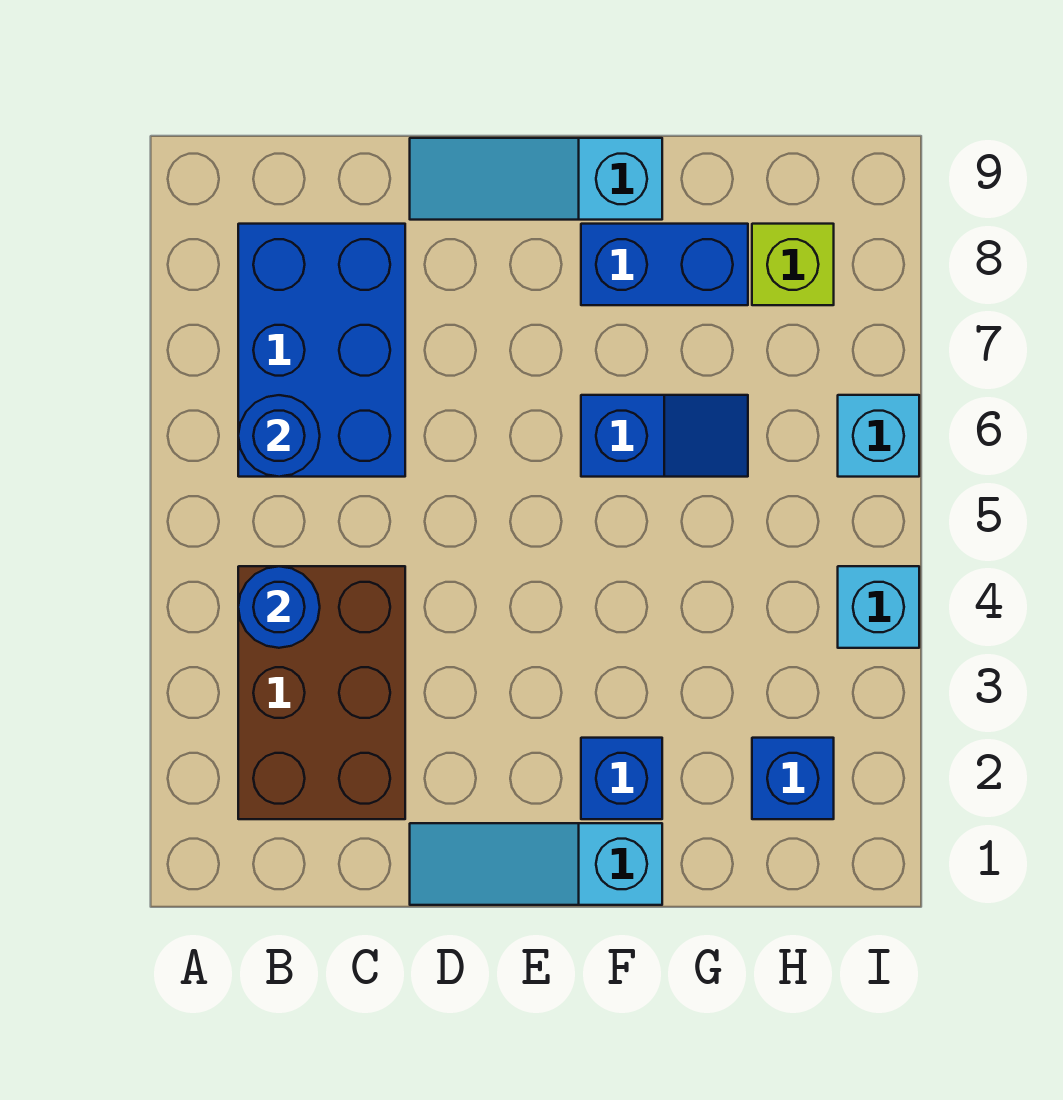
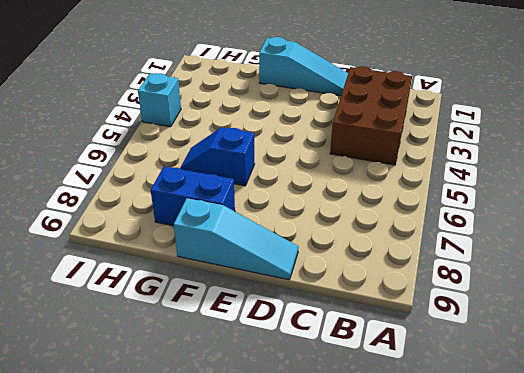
none -> blue brick B6:C8 level 1
none -> blue brick F2 level 1
none -> blue brick H2 level 1

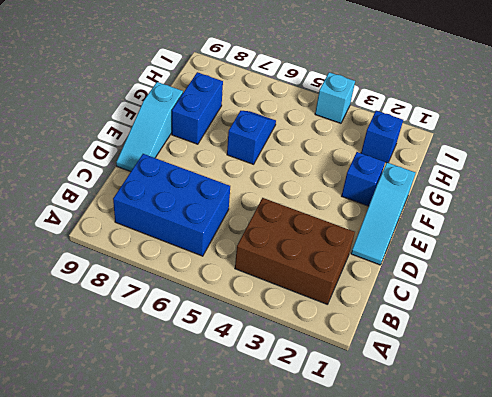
none -> lime brick H8 level 1
none -> cyan brick I6 level 1
none -> blue round brick B4 level 2

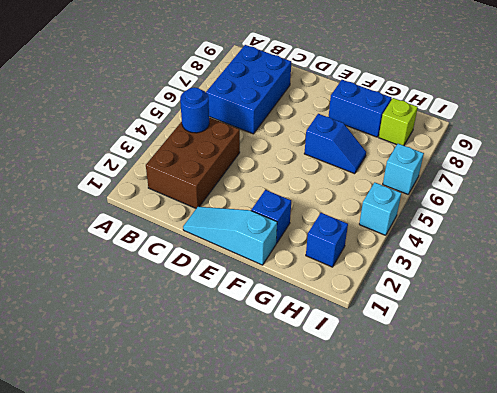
none -> cyan slope D9:F9 level 1 top F
none -> blue round brick B6 level 2

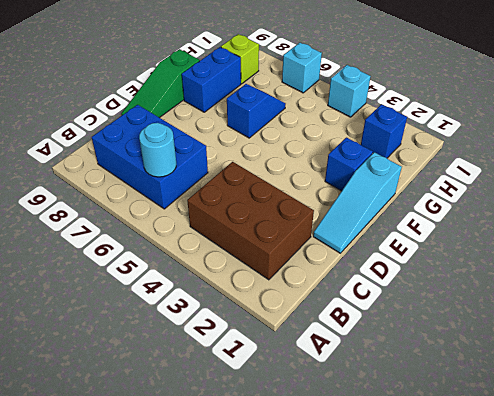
cyan round brick B6 level 2 -> blue round brick B6 level 2
green slope D9:F9 level 1 top F -> cyan slope D9:F9 level 1 top F
none -> blue round brick B4 level 2

